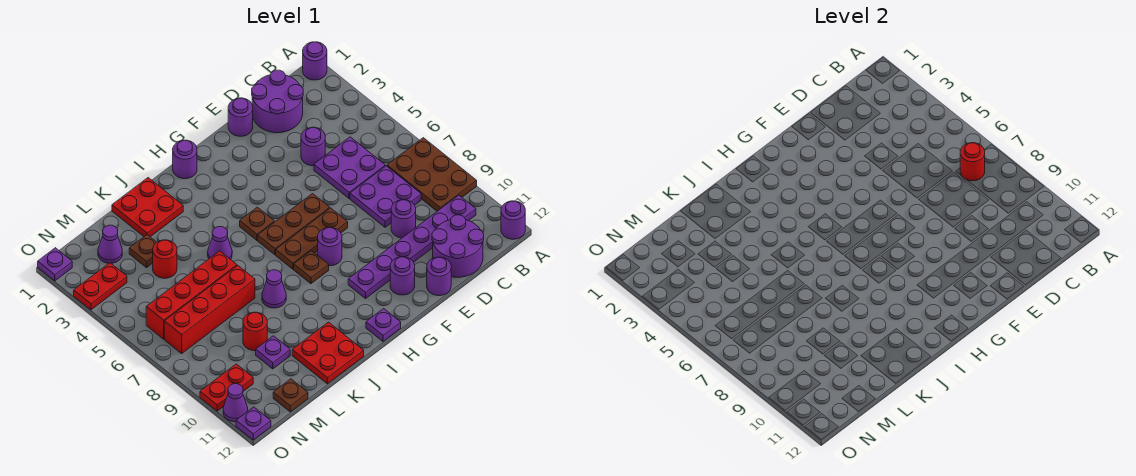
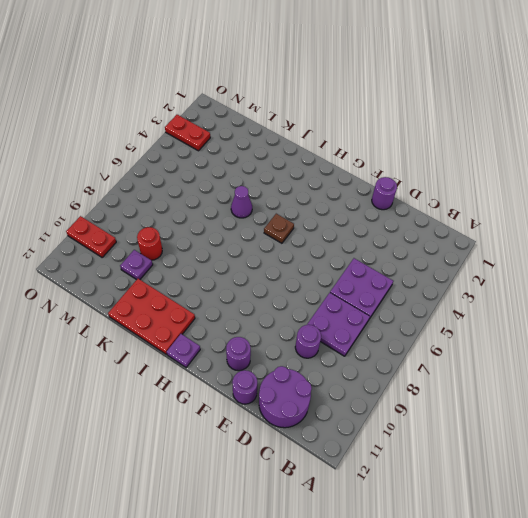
red plate I11:K12 level 1 -> red plate J11:K12 level 1
none -> purple round brick A1 level 1
none -> brown plate A7:B9 level 1
none -> purple round brick A12 level 1
none -> purple plate B10:G10 level 1

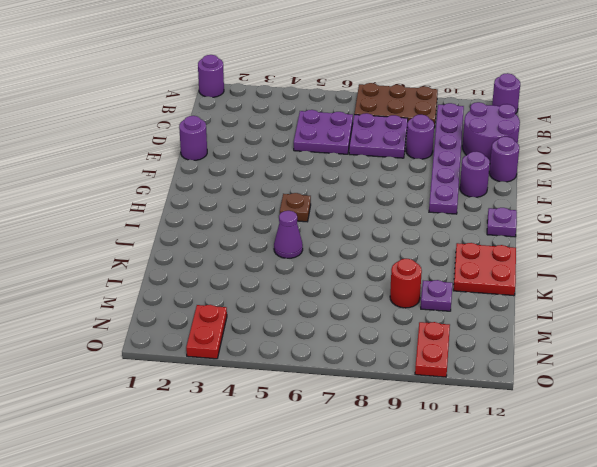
none -> purple round brick C1:D2 level 1
none -> purple round brick D4 level 1
none -> brown plate F6:H6 level 1
none -> brown plate F7:H7 level 1

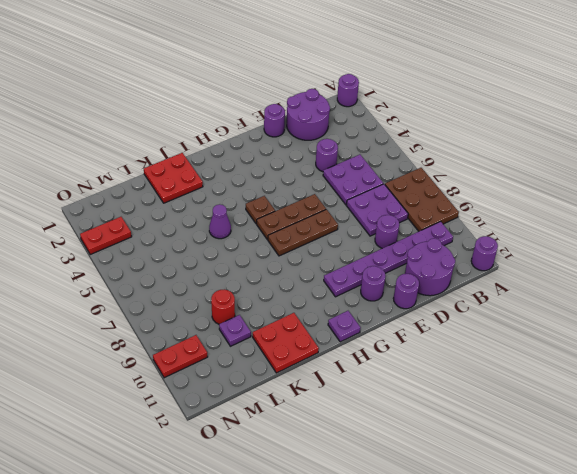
none -> purple round brick G8 level 1
none -> purple round brick H1 level 1
none -> brown plate H8 level 1
none -> purple cone J8 level 1

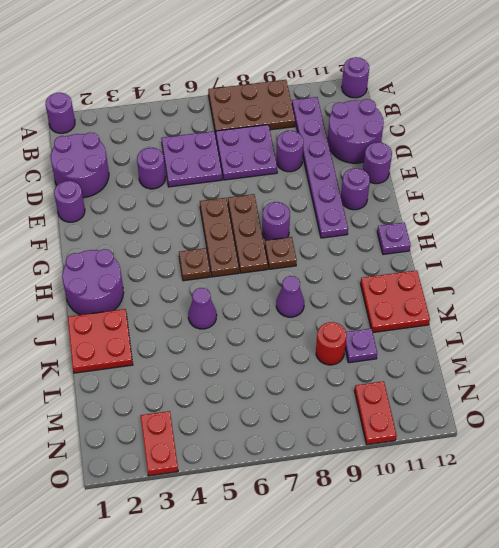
purple round brick H1:I2 level 1 -> purple round brick H1 level 1
none -> red brick K6:N6 level 1
none -> red brick K7:N7 level 1
none -> brown plate L3 level 1
none -> red round brick L4 level 1

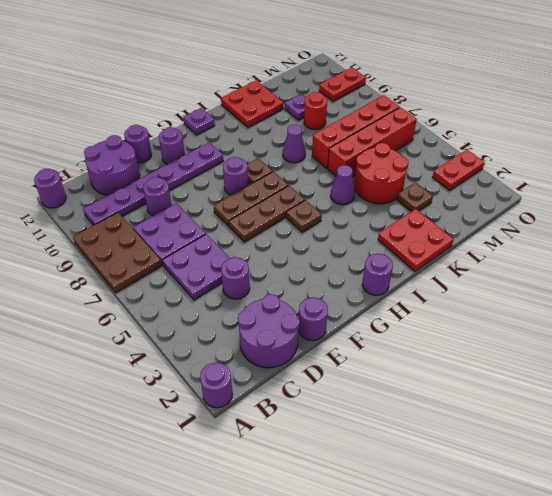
red round brick K4:L5 level 1 -> red round brick L4 level 1
none -> purple cone M2 level 1
none -> brown plate M12 level 1
none -> purple plate O1 level 1
none -> purple cone O11 level 1

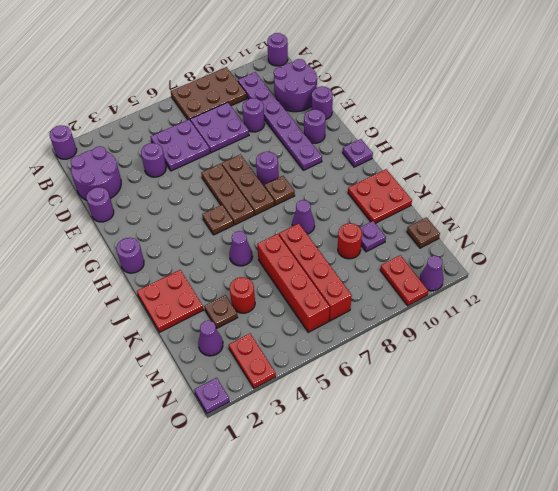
none -> purple plate O12 level 1
none -> red round brick B7 level 2

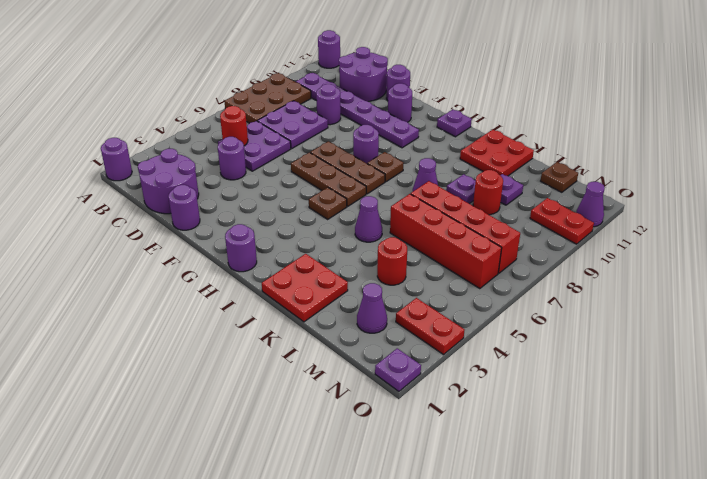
red round brick C5 level 2 -> red round brick B7 level 2
purple plate K9 level 1 -> purple plate O12 level 1
none -> brown plate L3 level 1

